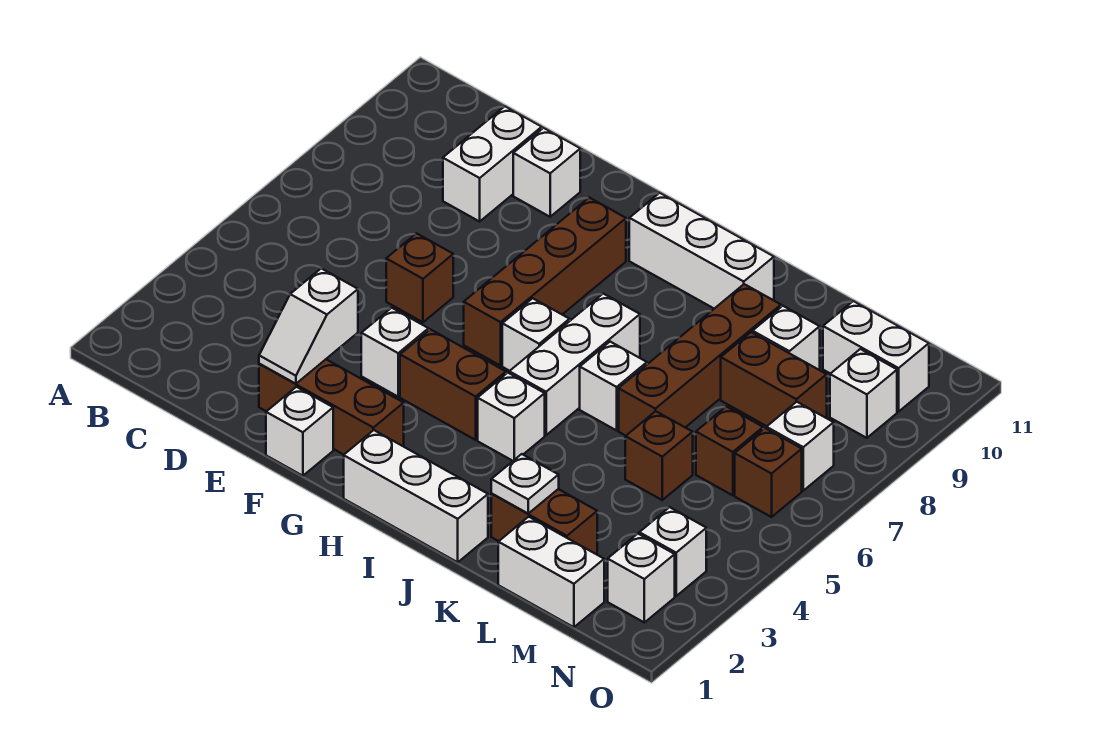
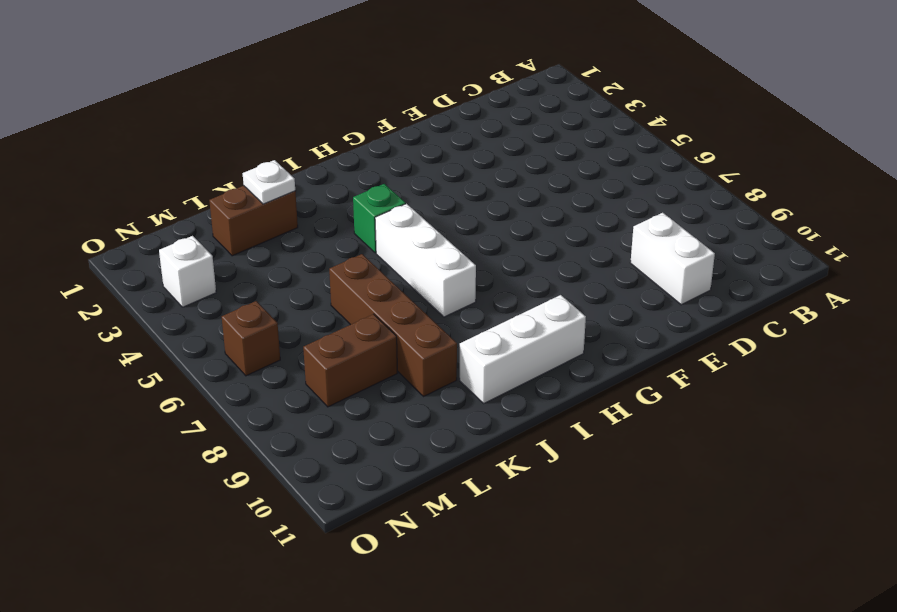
green brick I4 level 1 -> white brick I4 level 1
none -> brown brick E2:G2 level 1
none -> brown brick E6 level 1
none -> white brick E10 level 1

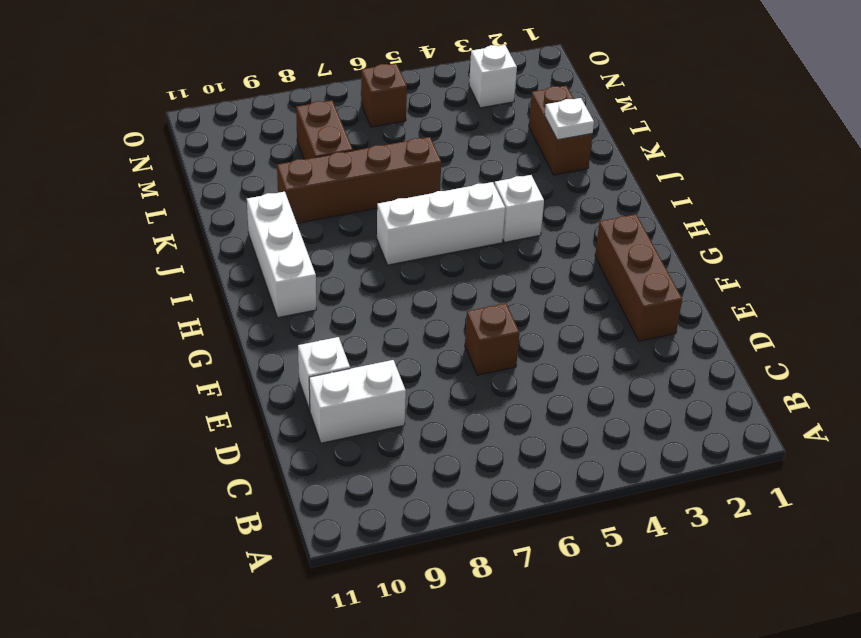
none -> white brick F1 level 1
none -> white brick F4 level 1
none -> brown brick G4:H4 level 1

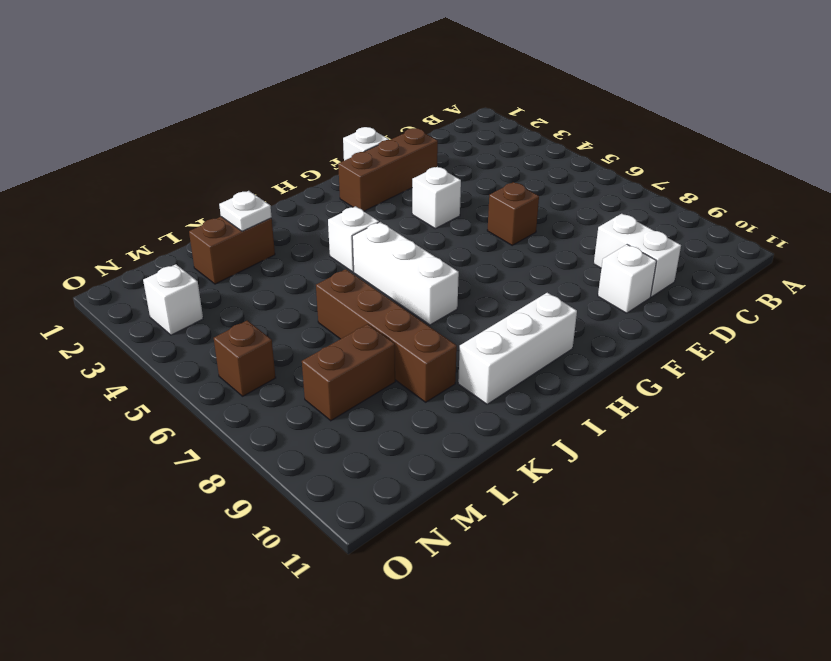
none -> brown brick G4:H4 level 1
none -> brown brick G6:G9 level 1
none -> white brick H1:J1 level 1

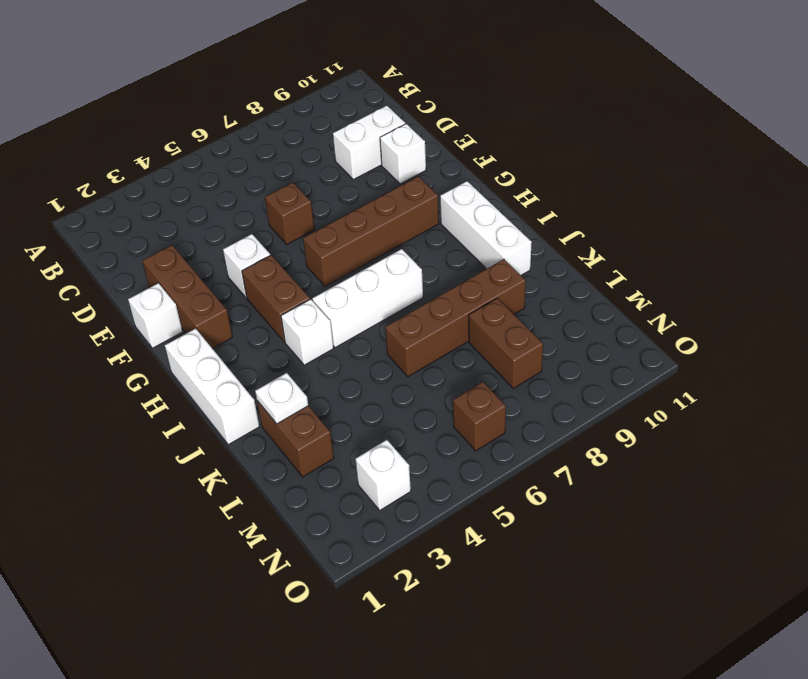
none -> white brick H6 level 1
none -> white brick J6 level 1
none -> white brick L1:M1 level 1

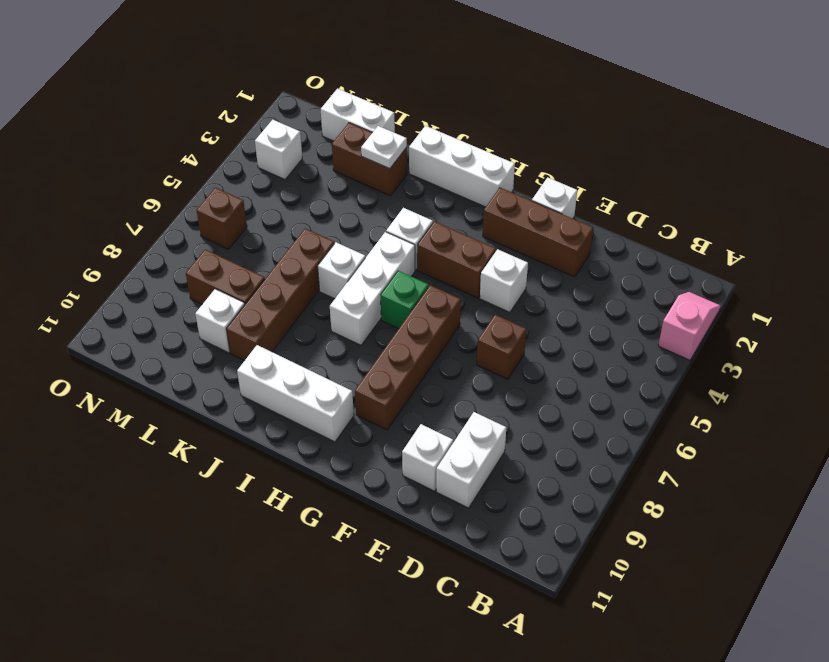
pink slope A2:A3 level 1 top 3 -> none
green brick H6 level 1 -> white brick H6 level 1
none -> brown brick L5 level 1
none -> brown brick M6 level 1
none -> white brick M10:N10 level 1

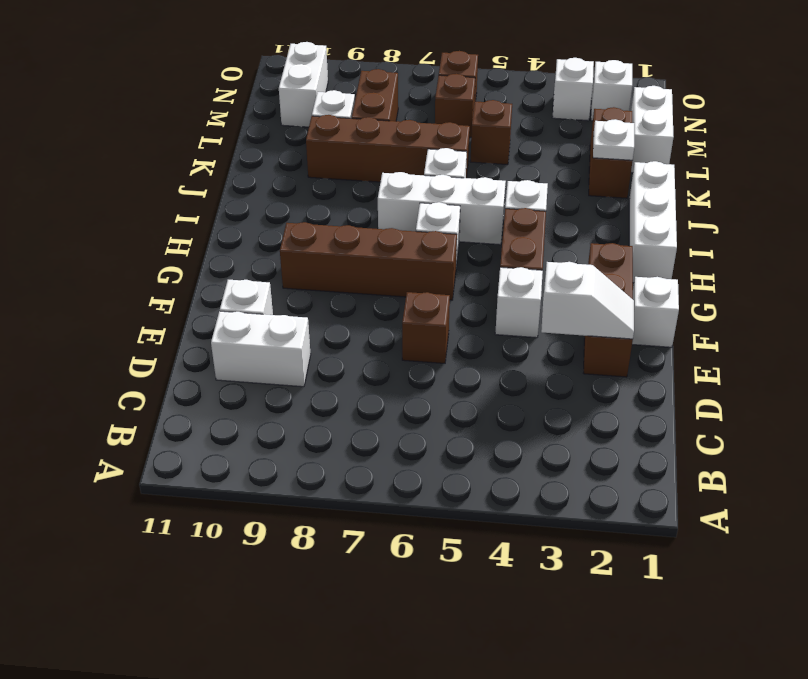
none -> white brick H10:J10 level 1
none -> white brick N7 level 1
none -> white brick N9 level 1

